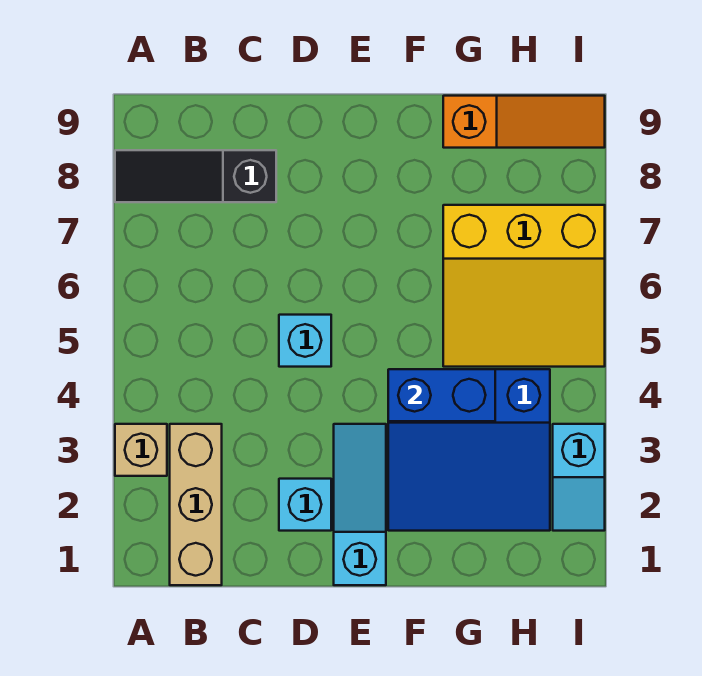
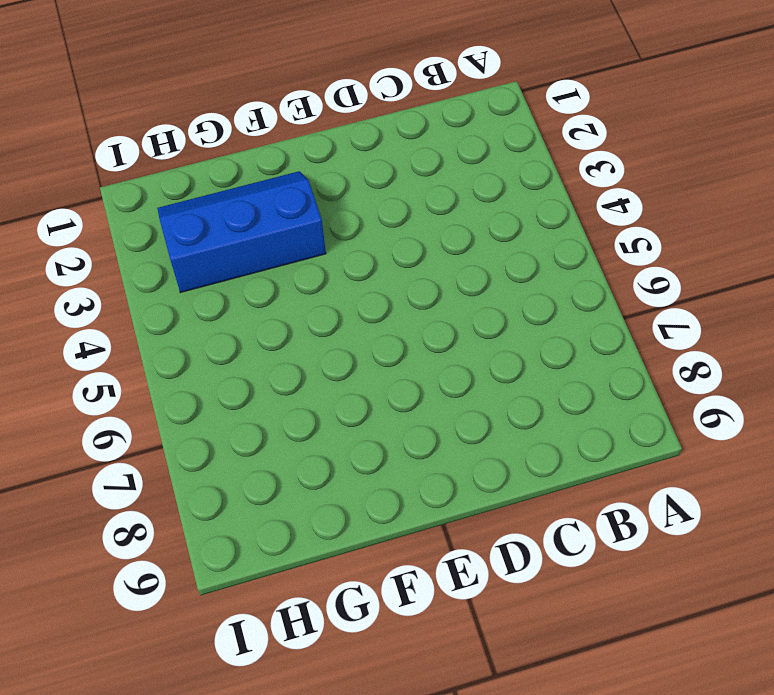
blue slope F2:H3 level 1 top 3 -> blue slope F2:H4 level 1 top 4
none -> tan brick A3 level 1
none -> black slope A8:C8 level 1 top C

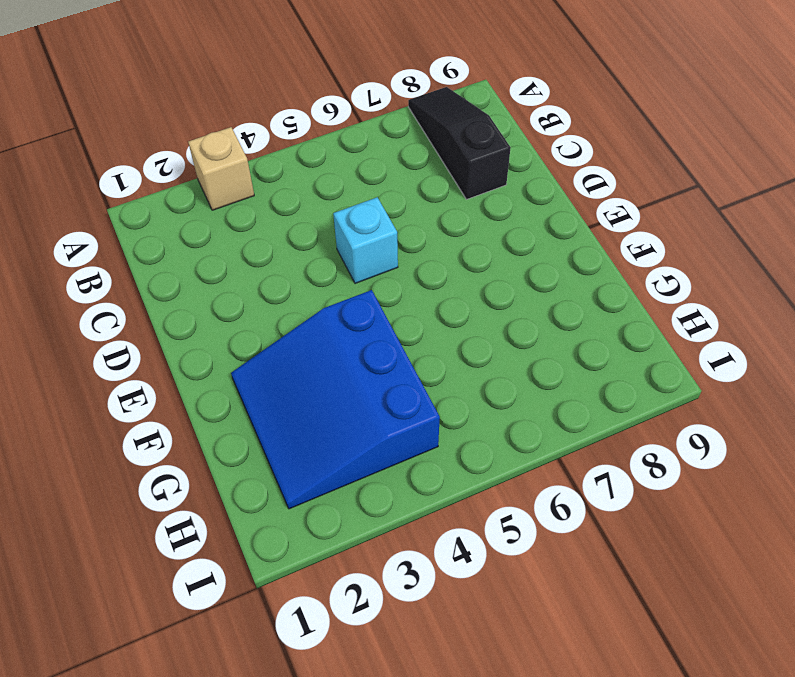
none -> tan brick B1:B3 level 1
none -> cyan brick D2 level 1

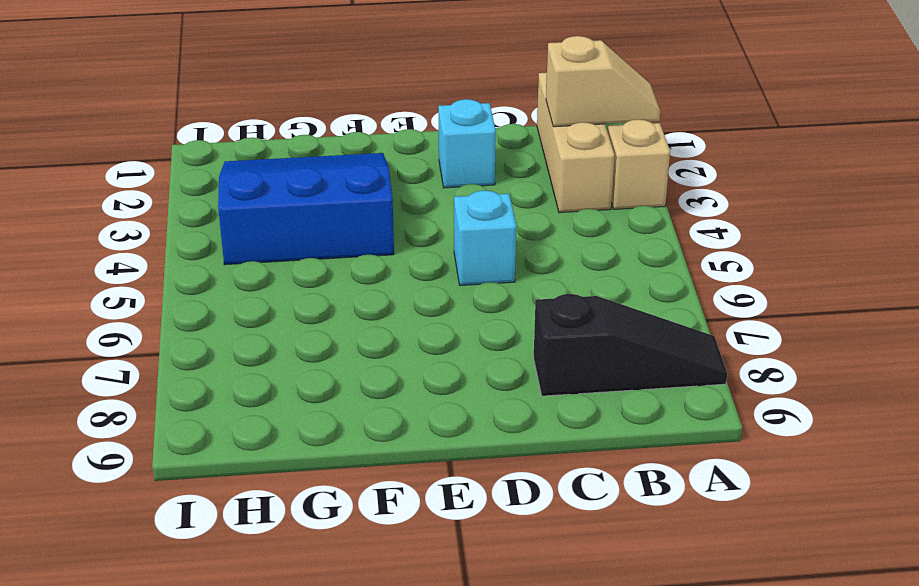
tan slope A2:B2 level 2 top B -> none
none -> cyan slope E1:E3 level 1 top 1
none -> yellow slope G5:I7 level 1 top 7

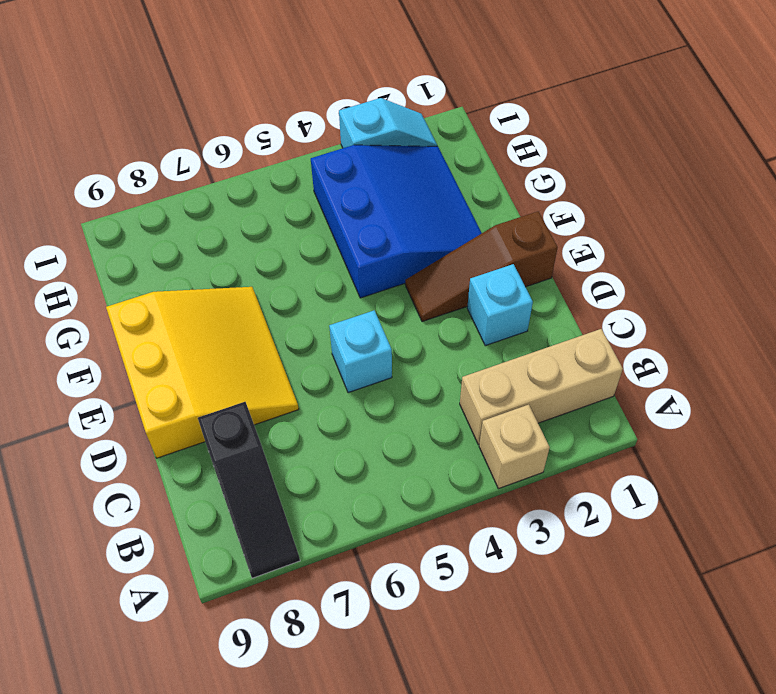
yellow slope D7:F9 level 1 top 9 -> yellow slope G5:I7 level 1 top 7
brown slope E1:E3 level 1 top 1 -> cyan slope E1:E3 level 1 top 1
none -> orange slope G9:I9 level 1 top G
none -> blue brick F4:G4 level 2

